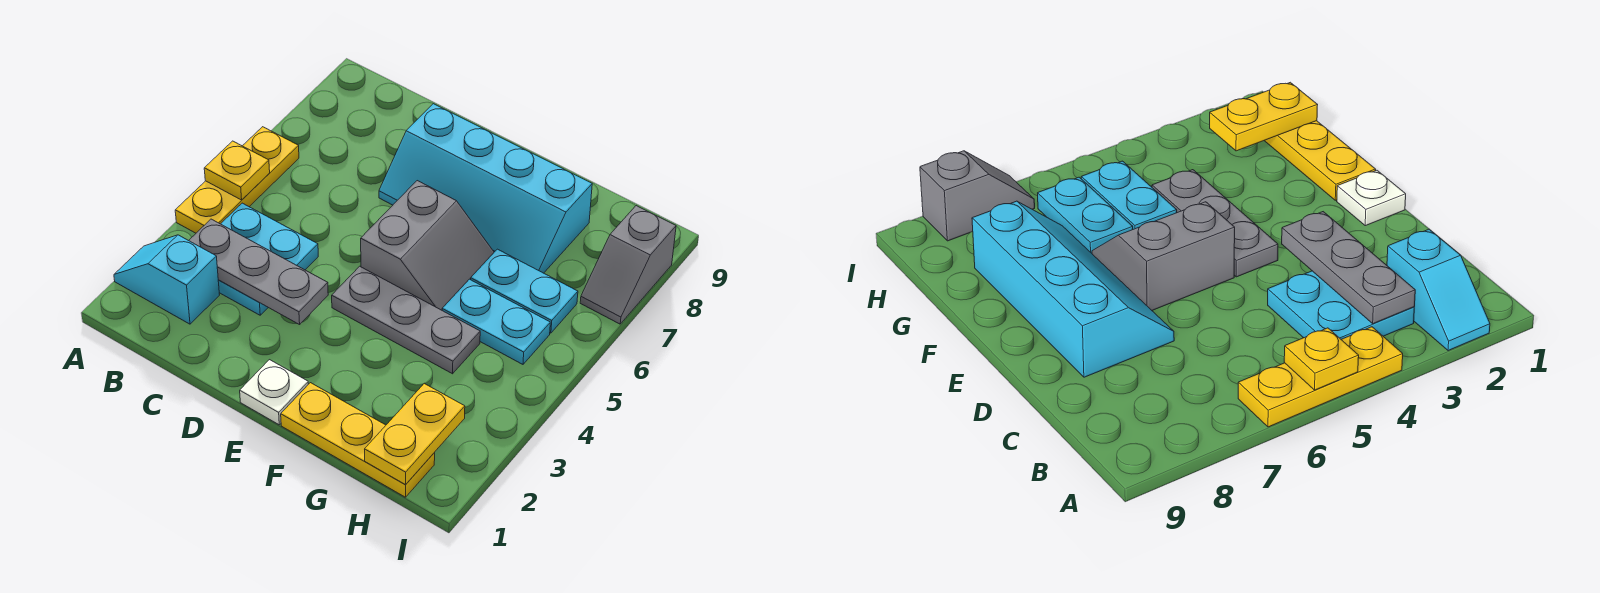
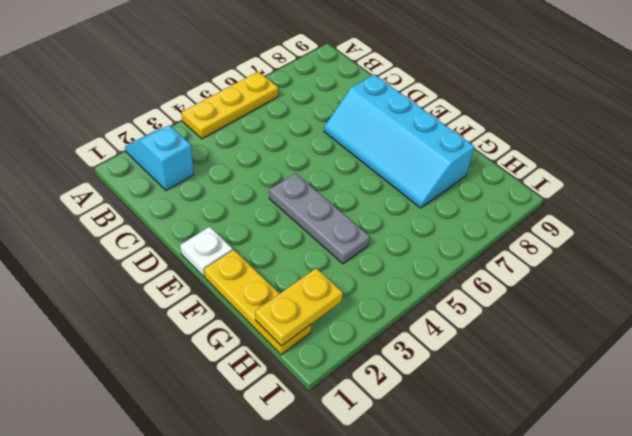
none -> cyan plate B3:C4 level 1
none -> grey slope E5:F6 level 1 top E
none -> cyan plate G5:H5 level 1

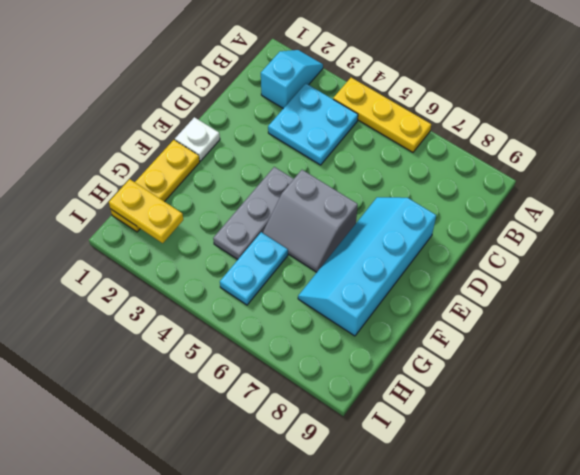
none -> cyan plate G6:H6 level 1
none -> grey slope I7:I8 level 1 top 8
none -> yellow plate A5 level 2

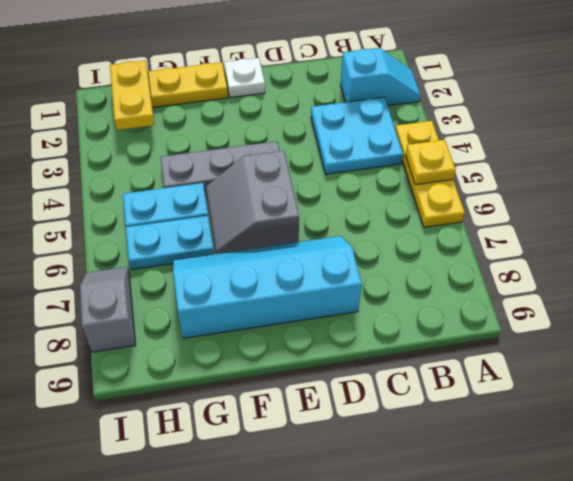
none -> grey plate B3:D3 level 2

